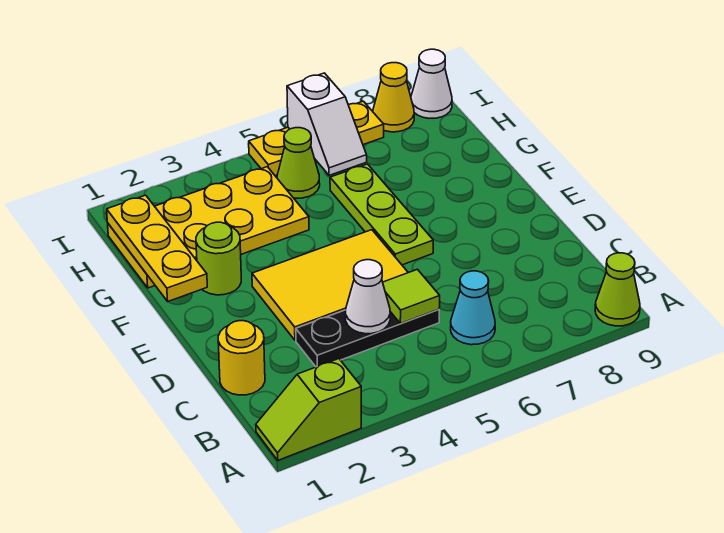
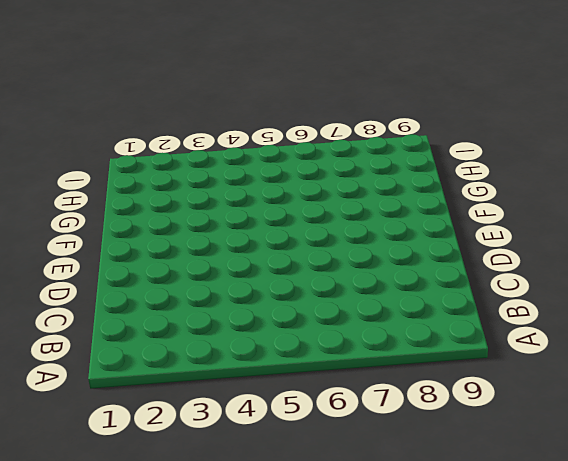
none -> lime slope A1:A2 level 1 top 2
none -> lime cone A9 level 1
none -> cyan cone B6 level 1

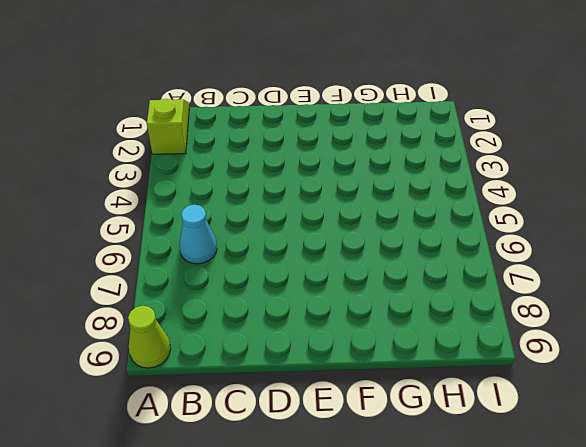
none -> yellow round brick C1 level 1
none -> black plate C3:C5 level 1
none -> yellow tile D3:E5 level 1

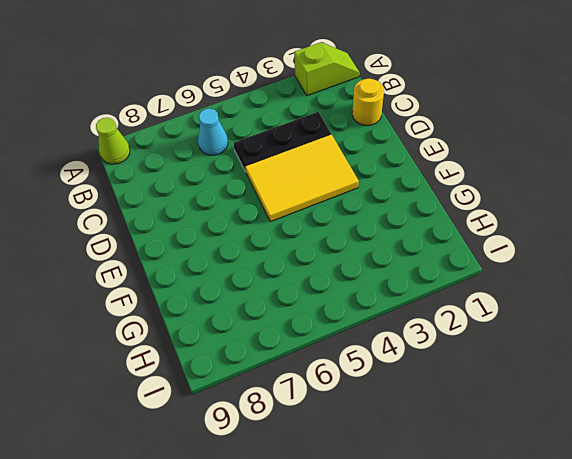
none -> lime plate E6:G6 level 1
none -> lime round brick F2 level 1
none -> yellow plate G1:H4 level 1

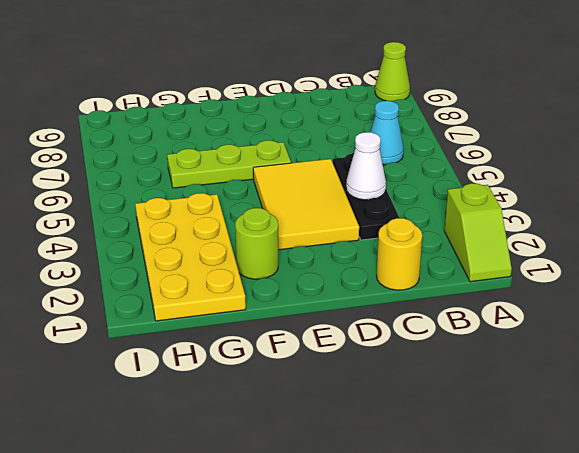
none -> lime cone H5 level 1
none -> yellow plate I5:I7 level 1
none -> yellow cone I8 level 1

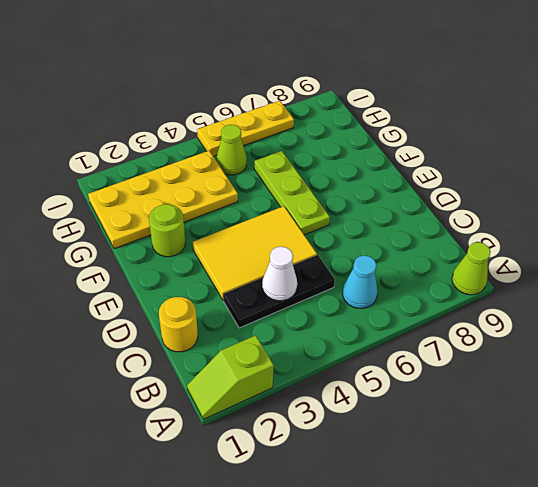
none -> yellow cone I8 level 1
none -> white cone I9 level 1
none -> lime tile C5 level 2

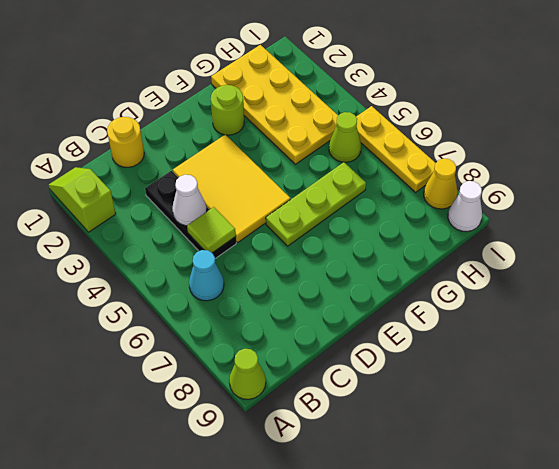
none -> yellow plate F1:H1 level 2
none -> white slope H6:I6 level 2 top I

